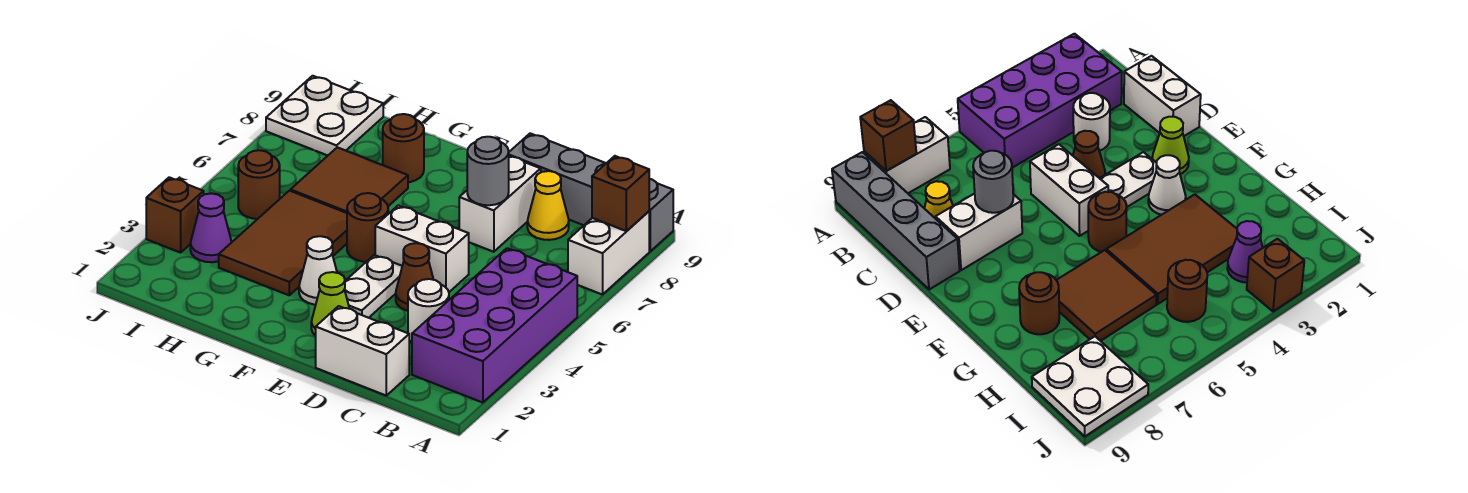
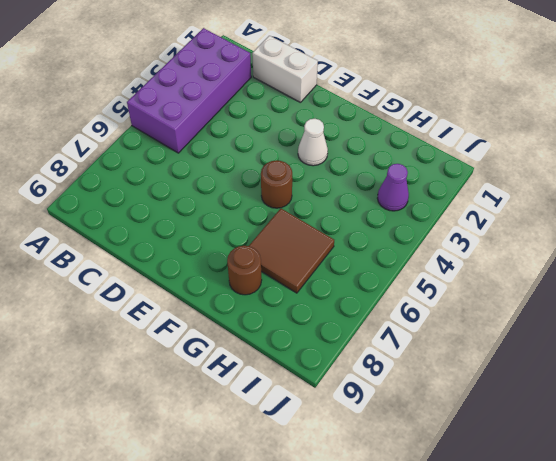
none -> white brick A7:A8 level 1
none -> grey brick A9:D9 level 1
none -> white round brick C3 level 1

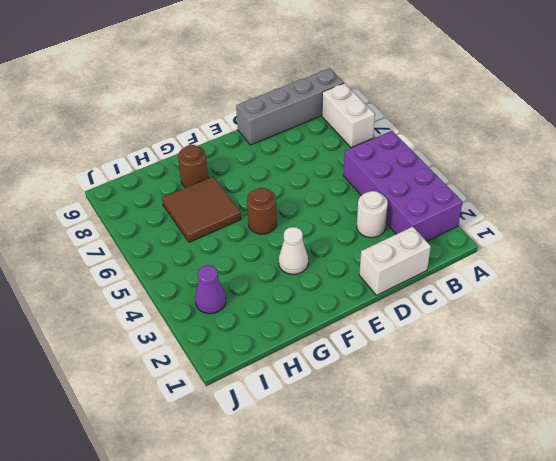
none -> yellow cone C8 level 1
none -> brown cone D4 level 1
none -> white brick D5:E5 level 1

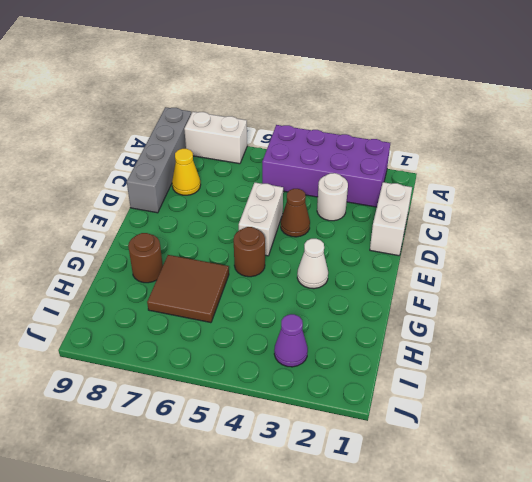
none -> white brick D7:D8 level 1
none -> lime cone E2 level 1
none -> white plate E3:E4 level 1

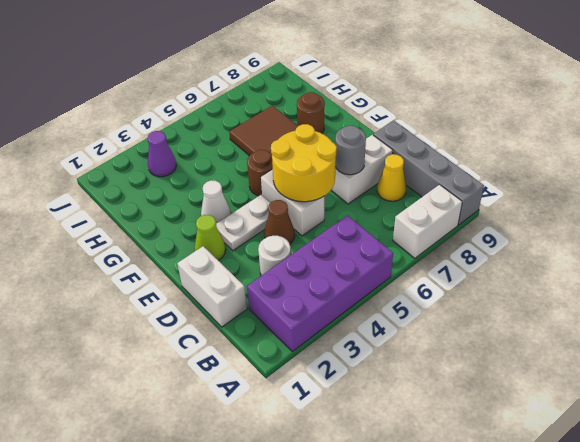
yellow round brick D5:E6 level 2 -> none
none -> brown tile G3:H5 level 1
none -> brown round brick I5 level 1
none -> white plate I8:J9 level 1

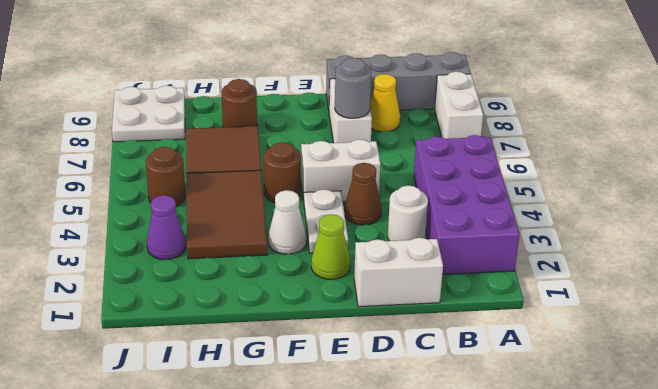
none -> brown brick J3 level 1
none -> brown brick A8 level 2

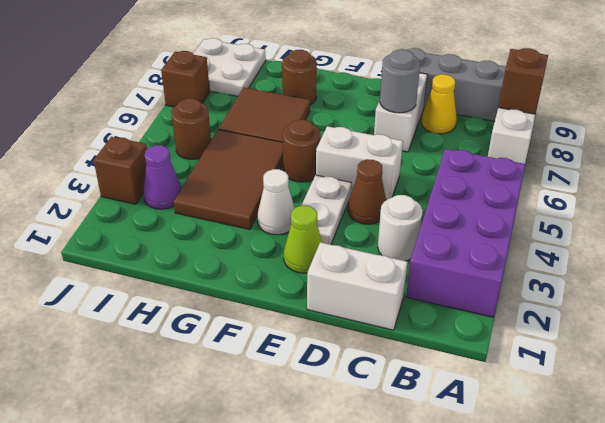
brown brick J7 level 1 -> none

